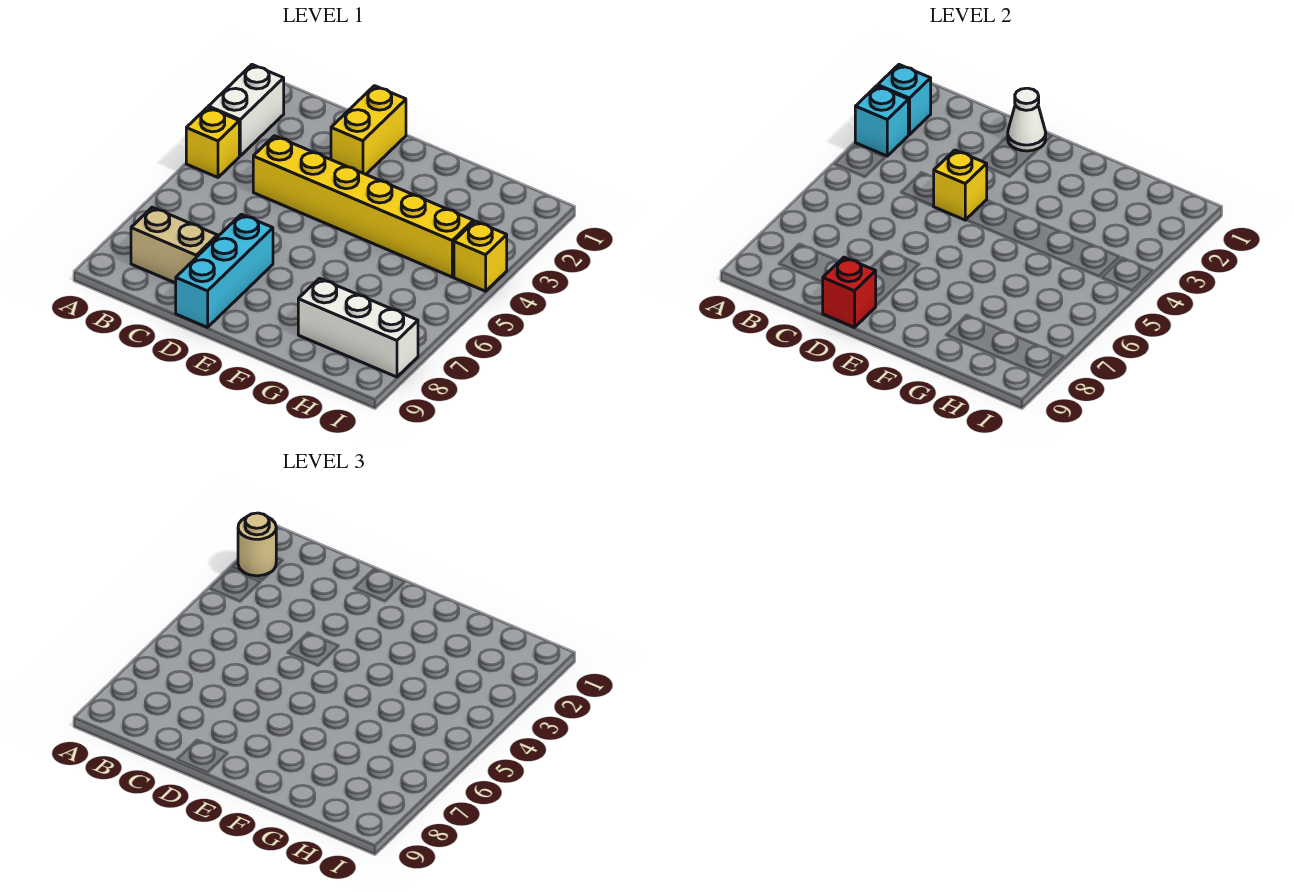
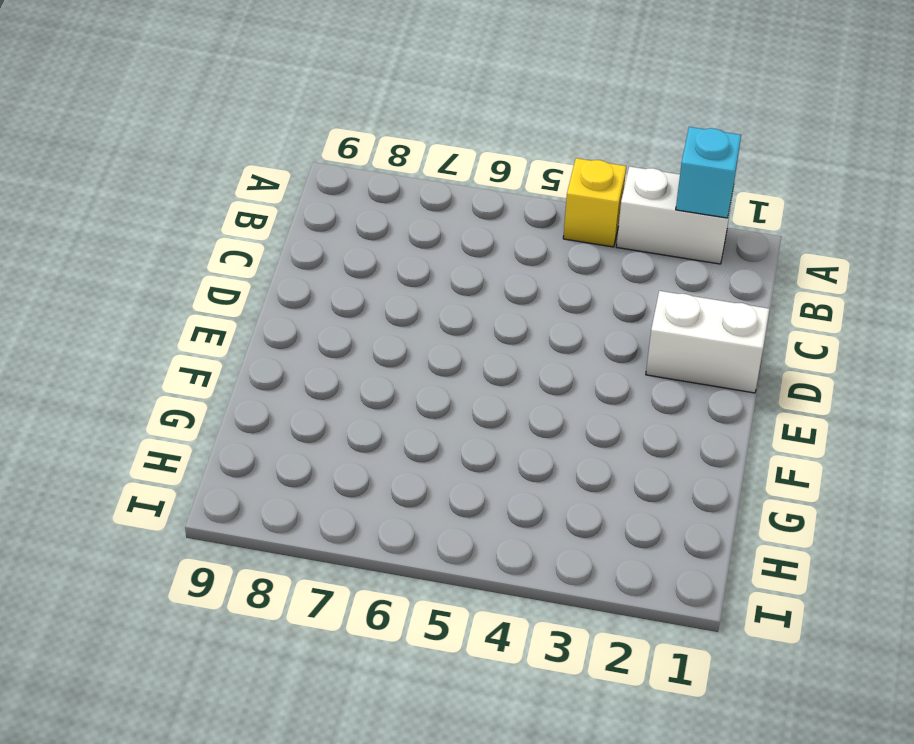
white brick D1:D2 level 1 -> yellow brick D1:D2 level 1
none -> tan brick B8:C8 level 1
none -> yellow brick C4:H4 level 1
none -> cyan brick D7:D9 level 1

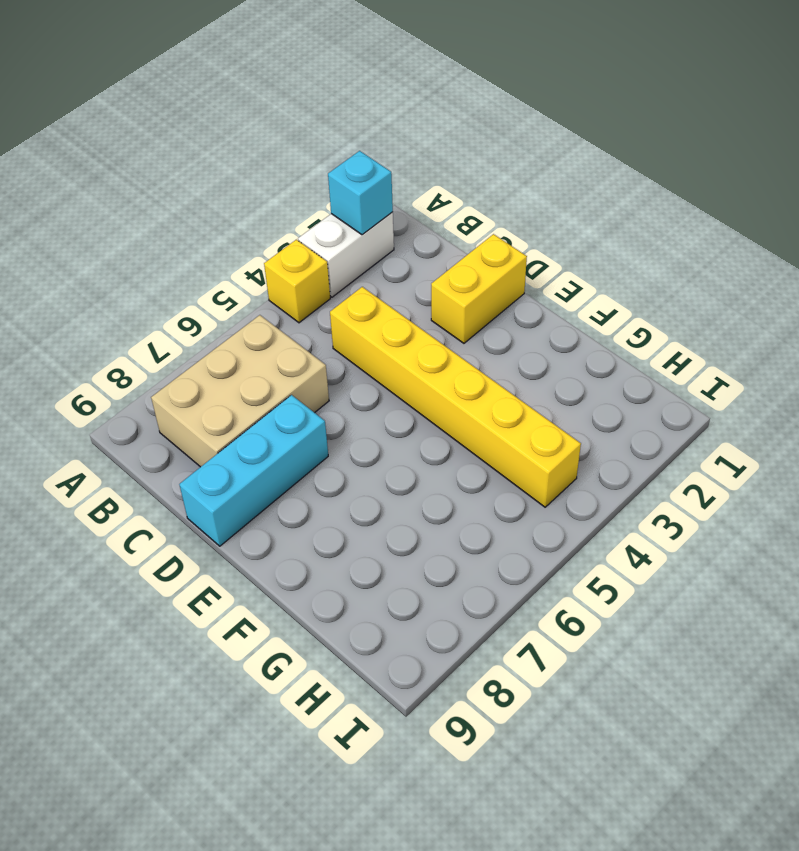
tan brick B6:C8 level 1 -> tan brick B8:C8 level 1
none -> white brick G8:I8 level 1
none -> yellow brick I4 level 1
none -> cyan brick A3 level 2

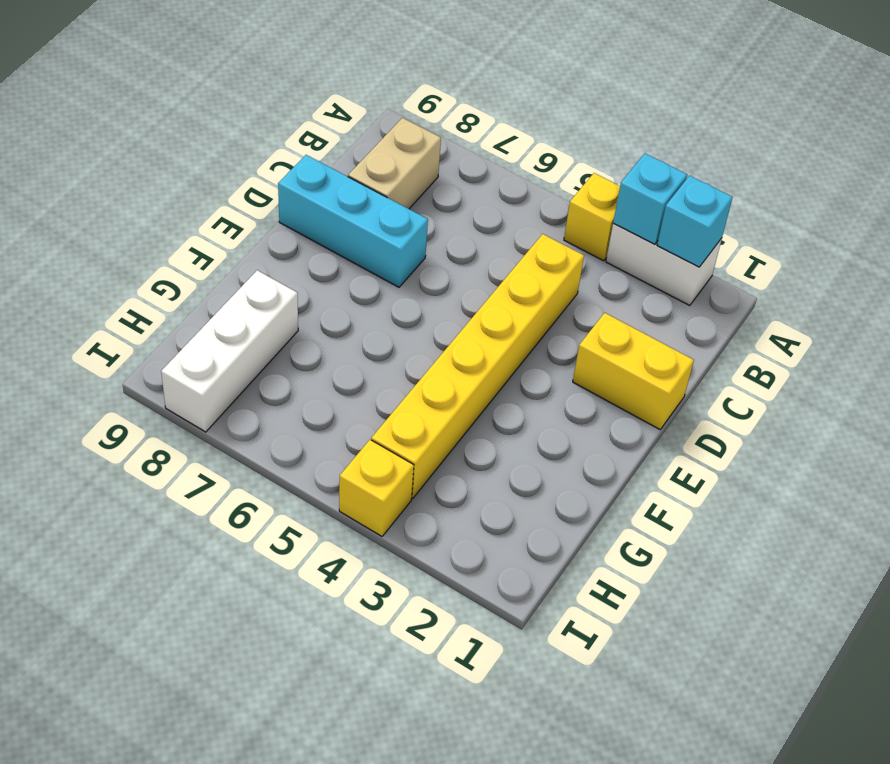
none -> white cone D1 level 2
none -> yellow brick D4 level 2
none -> red brick D9 level 2

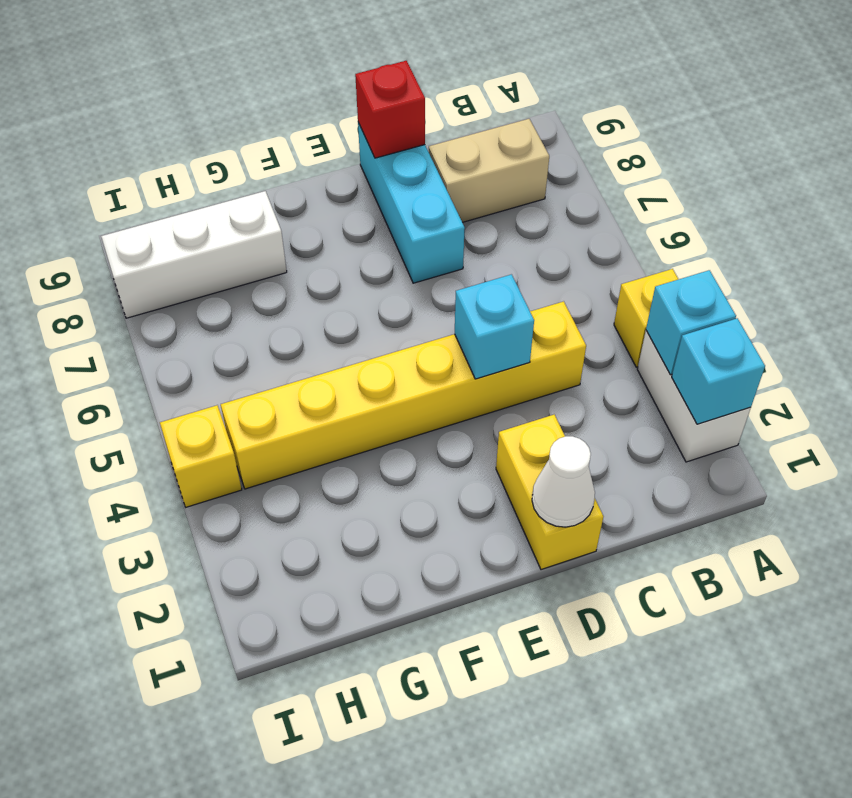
cyan brick D4 level 2 -> yellow brick D4 level 2
none -> tan round brick A2 level 3

